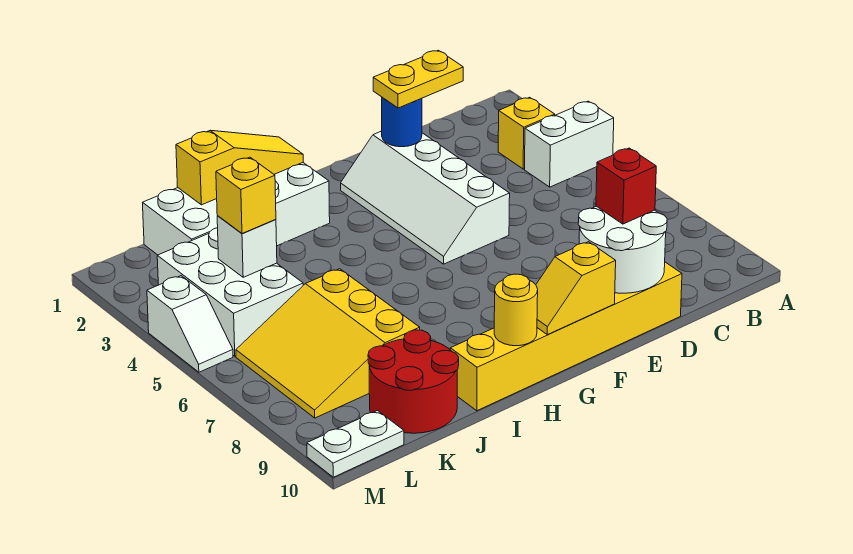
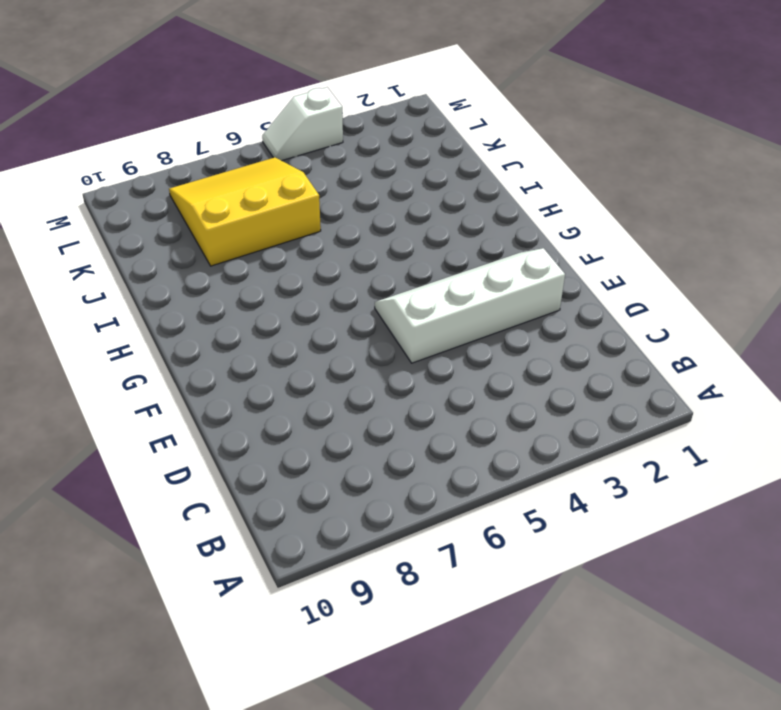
none -> white brick A4:B4 level 1
none -> yellow brick B3 level 1
none -> yellow brick D10:I10 level 1

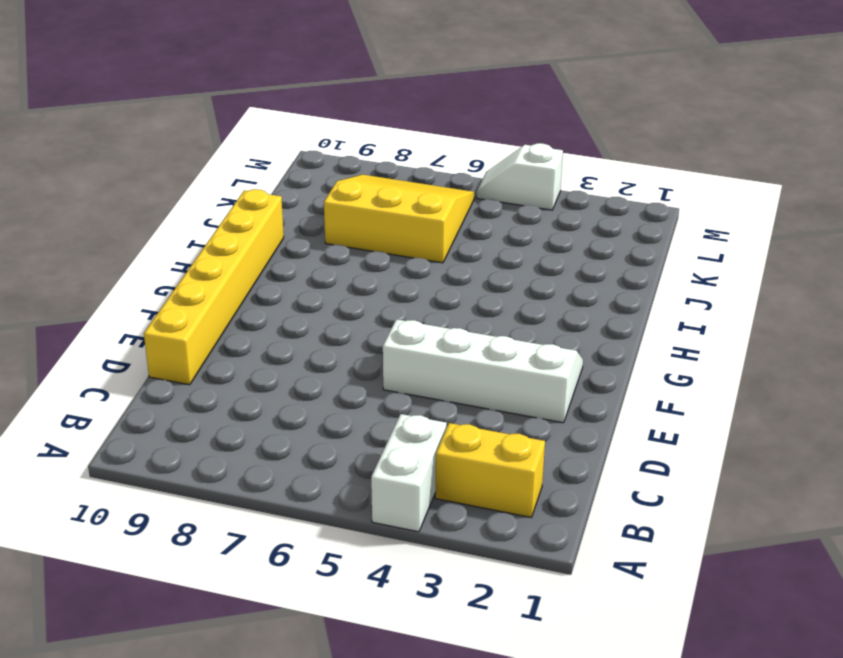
yellow brick B2:B3 level 1 -> yellow brick B3 level 1
none -> white brick H1:K2 level 1
none -> red round brick J9:K10 level 1
none -> white brick K3:L5 level 1

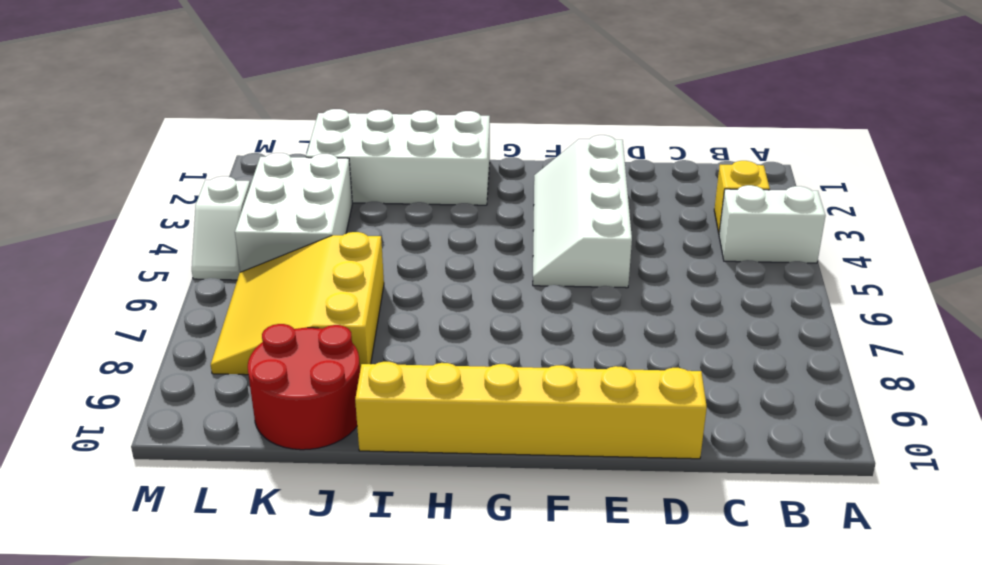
none -> white plate L10:M10 level 1
none -> white round brick D9:E10 level 2
none -> blue round brick E2 level 2

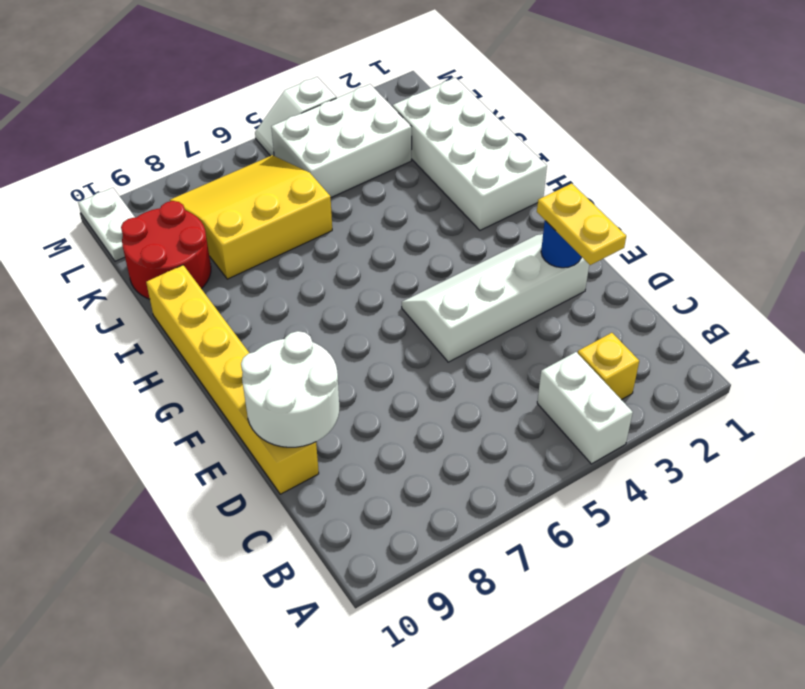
none -> yellow slope F10:G10 level 2 top F
none -> yellow slope H1:J1 level 2 top J
none -> yellow round brick H10 level 2

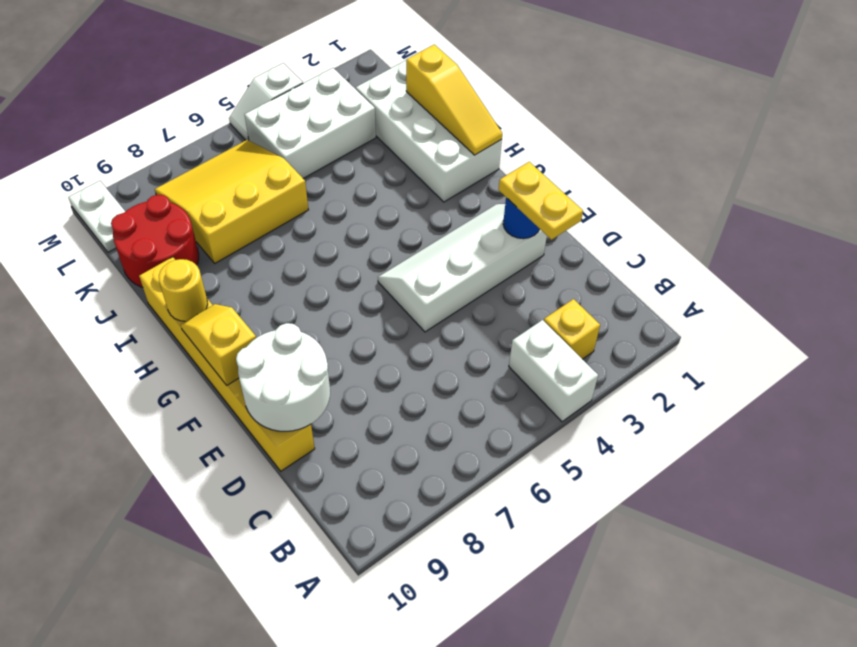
none -> white brick K4 level 2
none -> red brick D9 level 3
none -> yellow brick K4 level 3

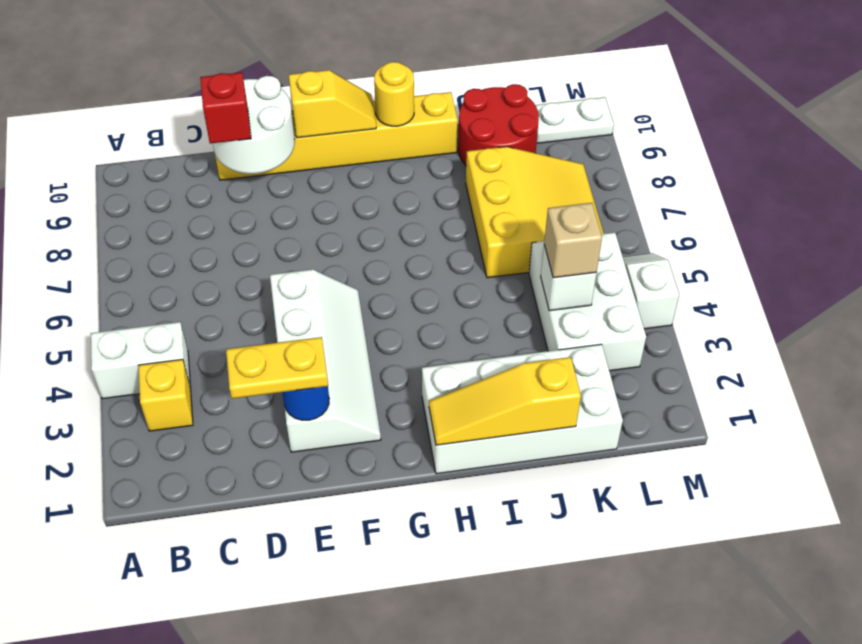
tan brick K4 level 3 -> yellow brick K4 level 3

